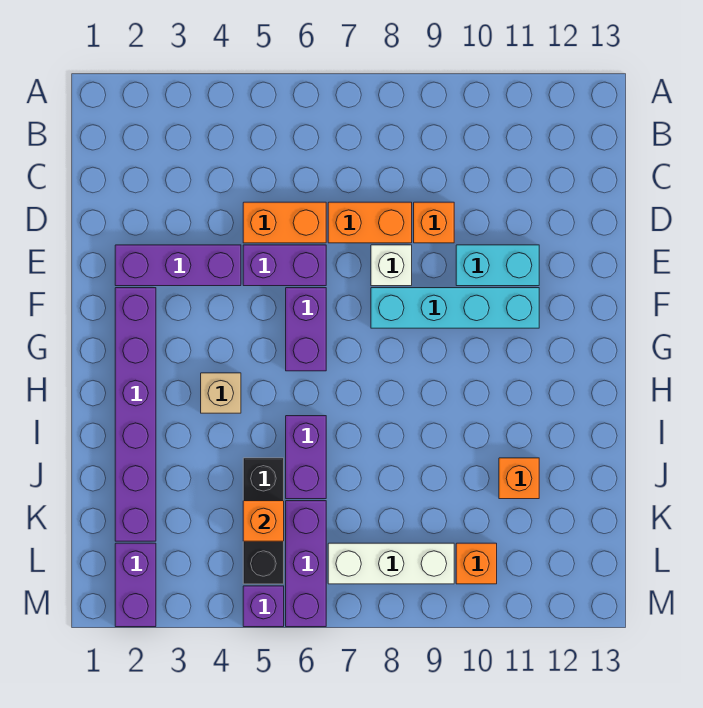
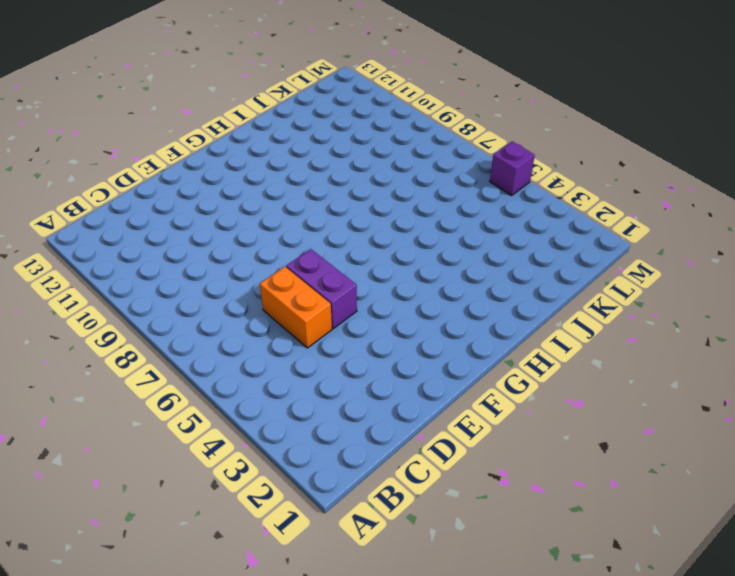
none -> orange brick D7:D8 level 1
none -> orange brick D9 level 1
none -> purple brick E2:E4 level 1

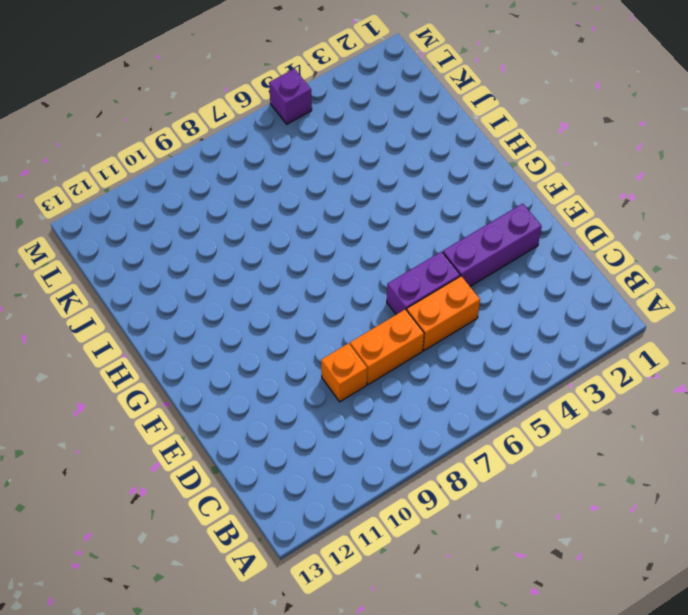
none -> white brick E8 level 1
none -> cyan brick E10:E11 level 1
none -> purple brick F2:K2 level 1

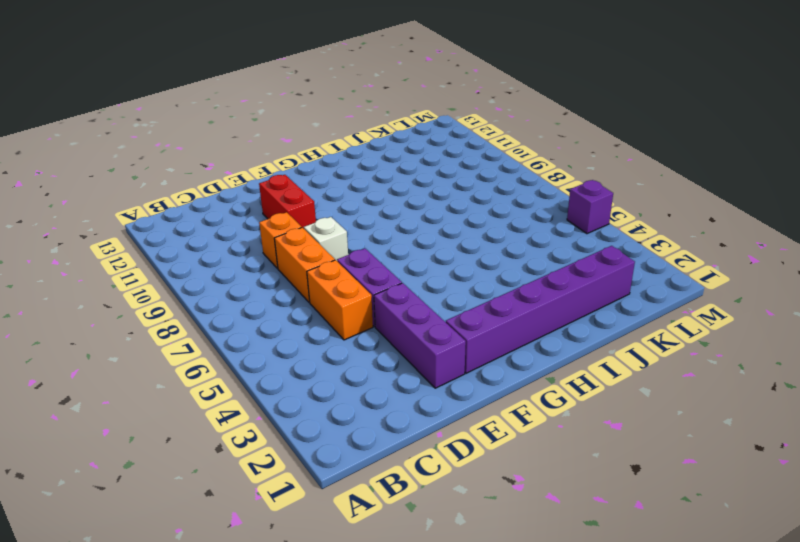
red brick E10:E11 level 1 -> cyan brick E10:E11 level 1
none -> purple brick F6:G6 level 1
none -> cyan brick F8:F11 level 1
none -> tan brick H4 level 1

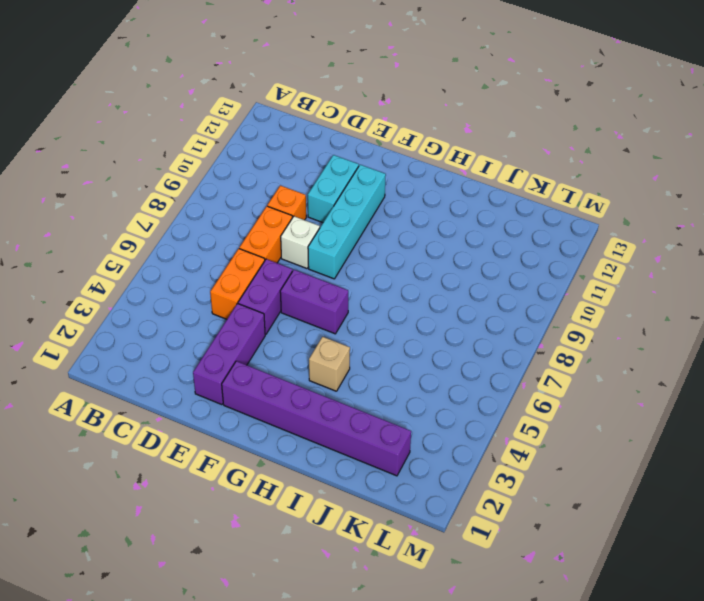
none -> purple brick I6:J6 level 1
none -> black brick J5:L5 level 1
none -> orange brick J11 level 1

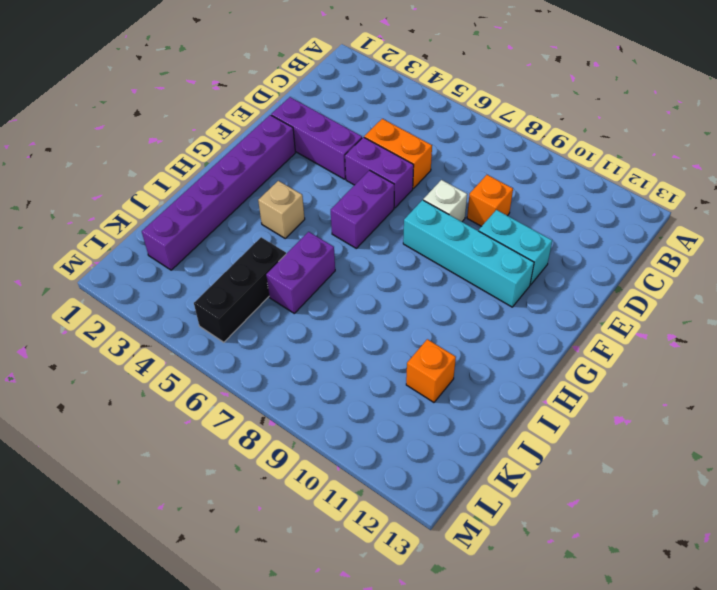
none -> orange brick D7:D8 level 1
none -> purple brick K6:M6 level 1
none -> purple brick L2:M2 level 1

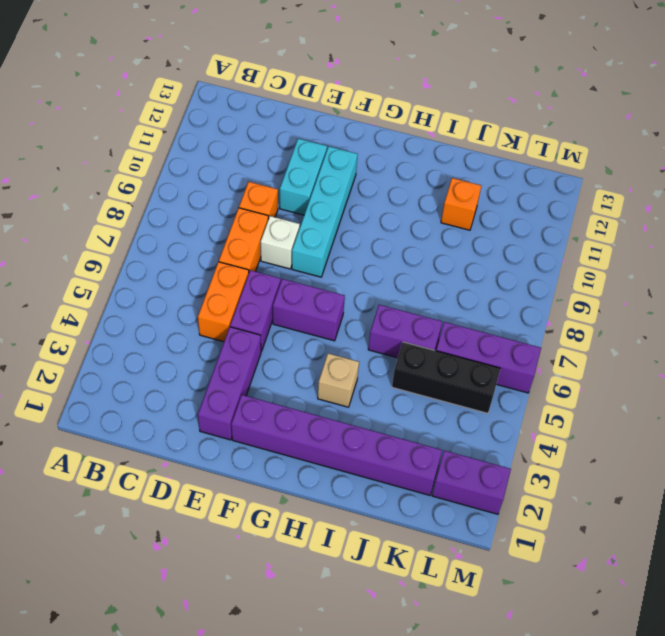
none -> white brick L7:L9 level 1
none -> orange brick L10 level 1
none -> purple brick M5 level 1

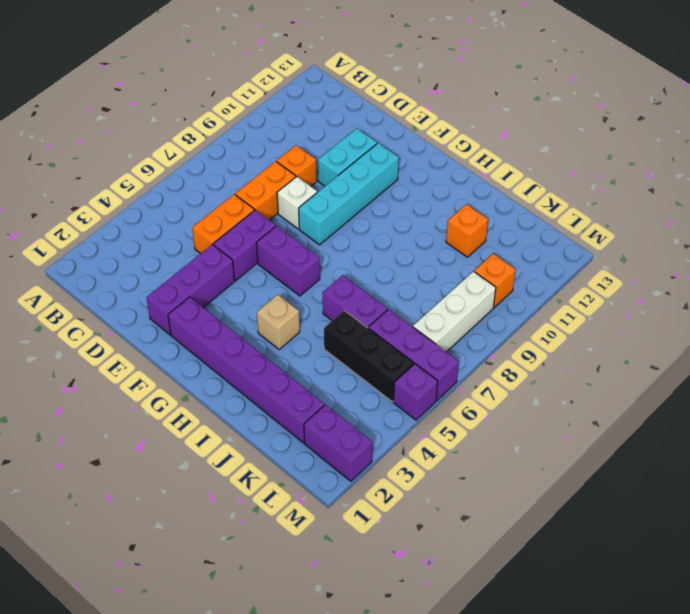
none -> orange brick K5 level 2

